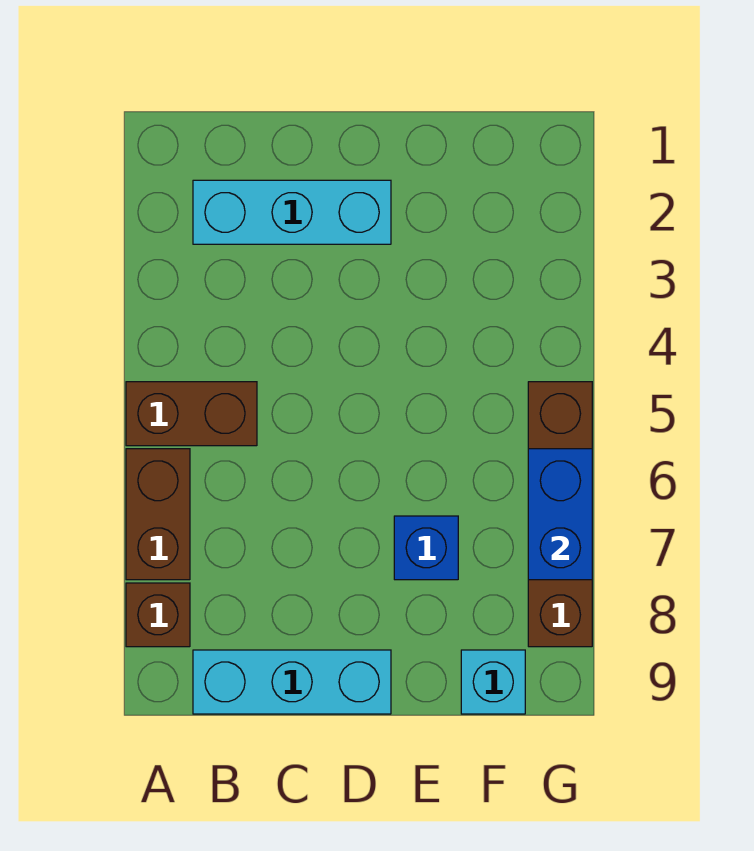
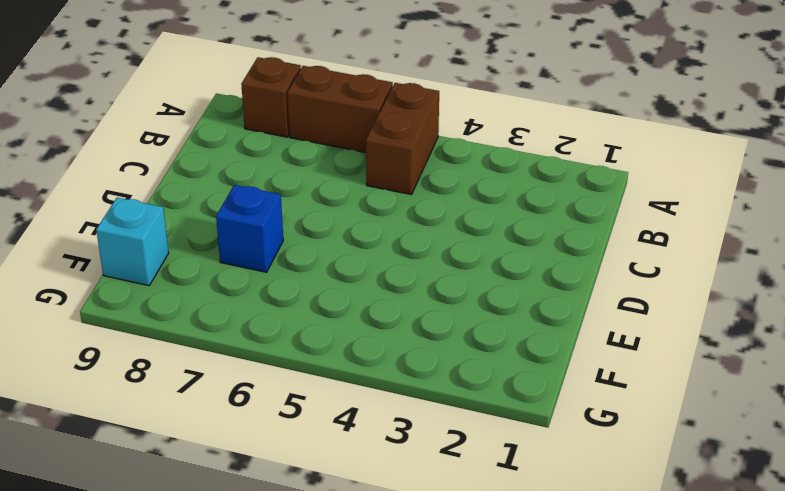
none -> cyan brick B2:D2 level 1
none -> cyan brick B9:D9 level 1

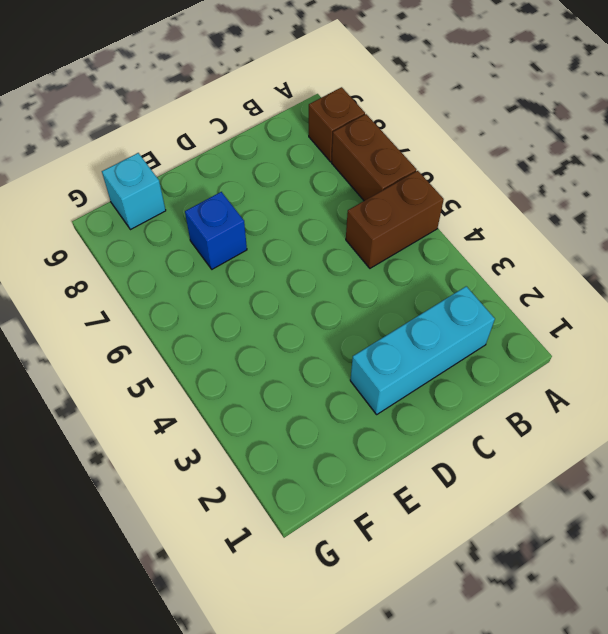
none -> cyan brick B9:D9 level 1
none -> brown brick G5:G8 level 1

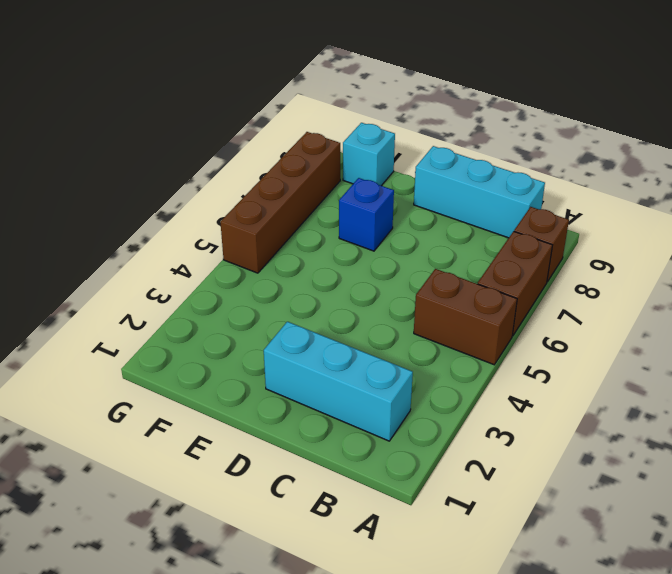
none -> blue brick G6:G7 level 2

